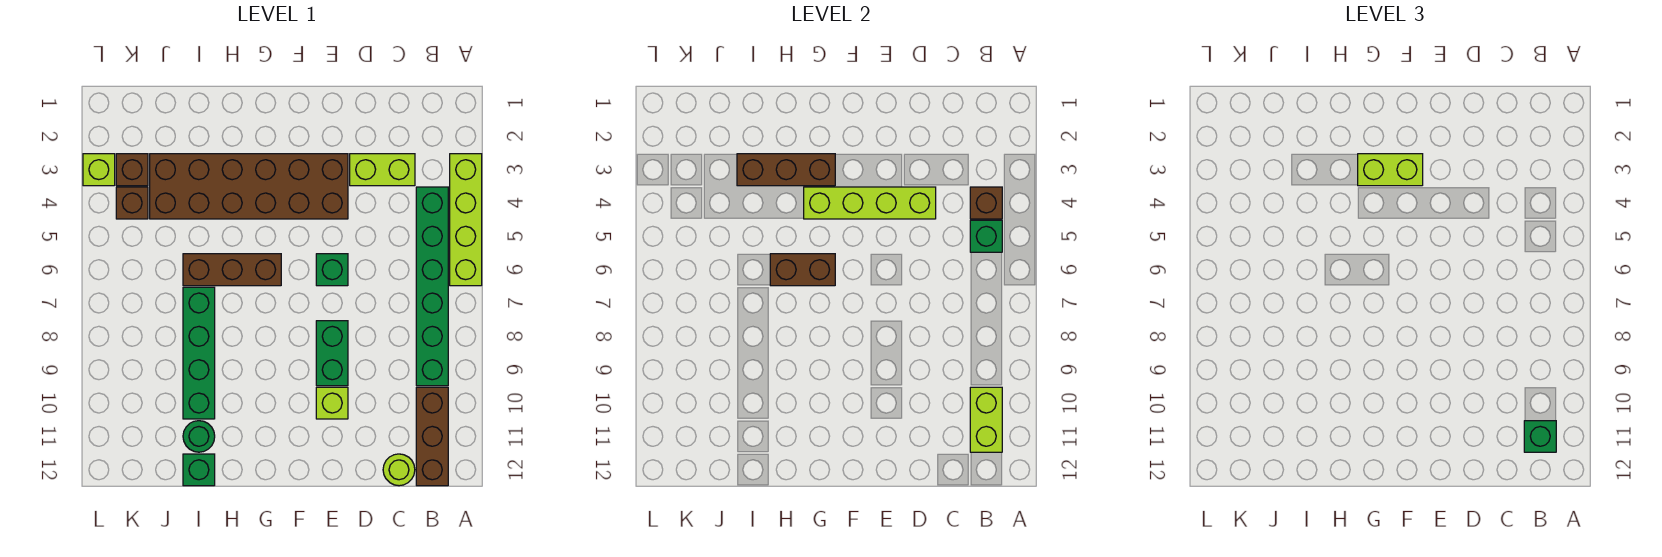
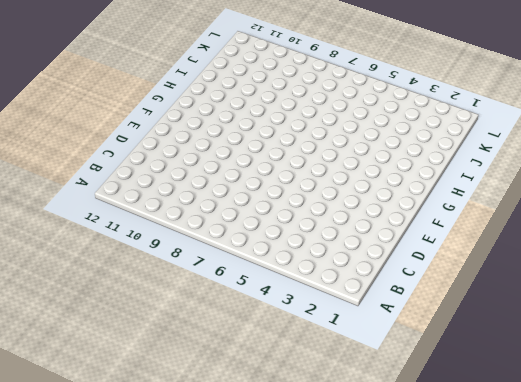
none -> lime brick A3:A6 level 1
none -> green brick B4:B9 level 1
none -> brown brick B10:B12 level 1

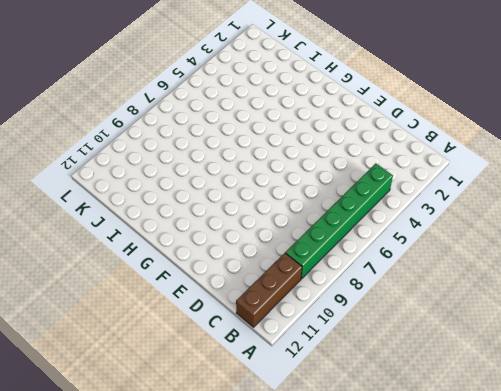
none -> lime brick A3:A6 level 1
none -> lime brick C3:D3 level 1
none -> lime round brick C12 level 1

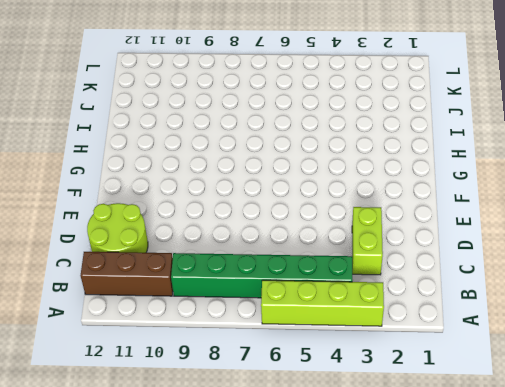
lime round brick C11:D12 level 1 -> lime round brick C12 level 1
none -> brown brick E3:J4 level 1
none -> green brick E6 level 1
none -> green brick E8:E9 level 1

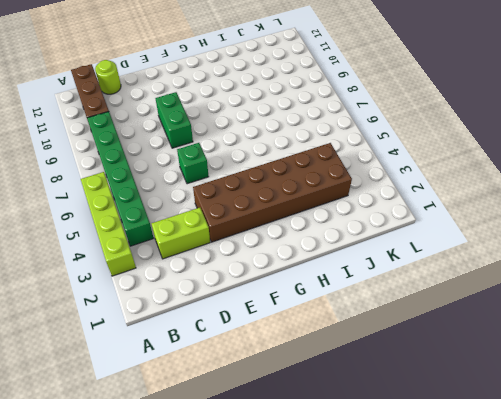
none -> lime brick E10 level 1
none -> brown brick G6:I6 level 1
none -> green brick I7:I10 level 1

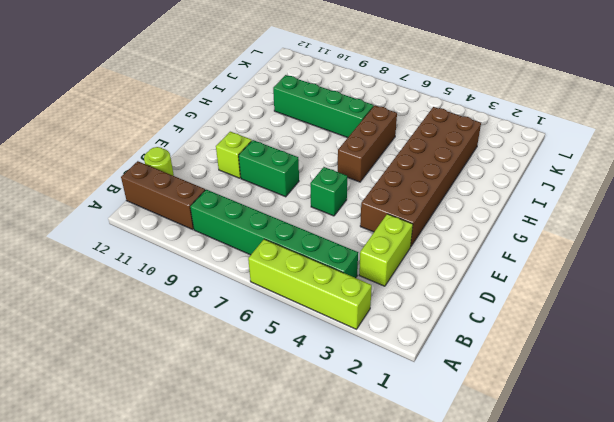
none -> green round brick I11 level 1
none -> green brick I12 level 1
none -> brown brick K3 level 1

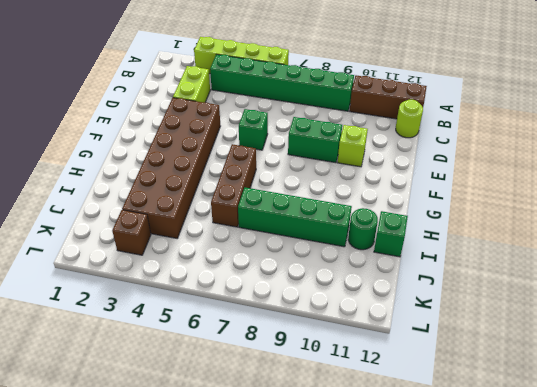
none -> brown brick K4 level 1
none -> lime brick L3 level 1
none -> brown brick B4 level 2

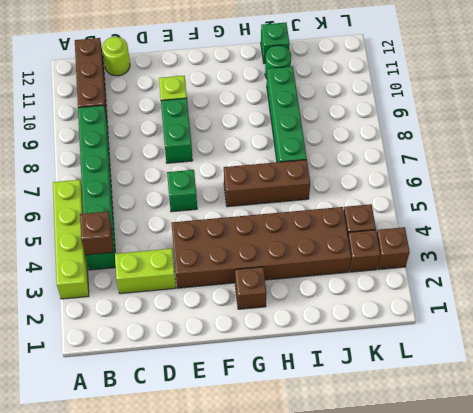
brown brick G2 level 1 -> none
brown brick L3 level 1 -> lime brick L3 level 1
none -> green brick B5 level 2
none -> lime brick B10:B11 level 2
none -> lime brick D4:G4 level 2

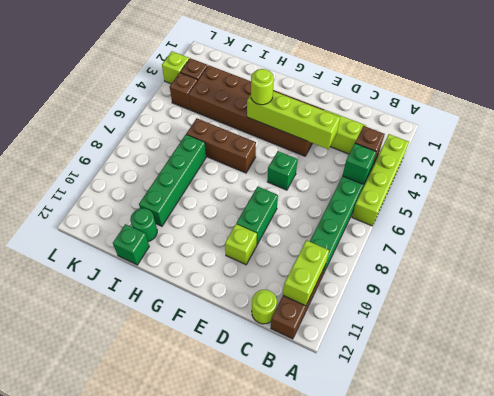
lime round brick G4 level 3 -> none
none -> brown brick G3:I3 level 2
none -> brown brick G6:H6 level 2
none -> green brick B11 level 3

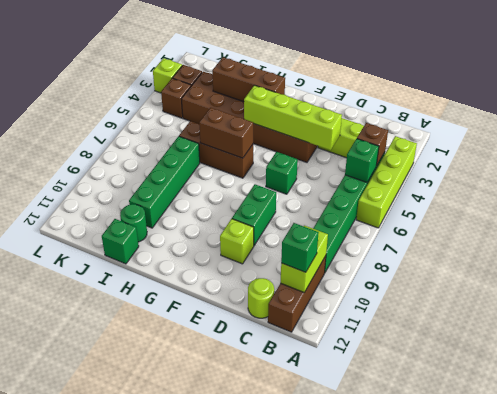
none -> lime brick F3:G3 level 3

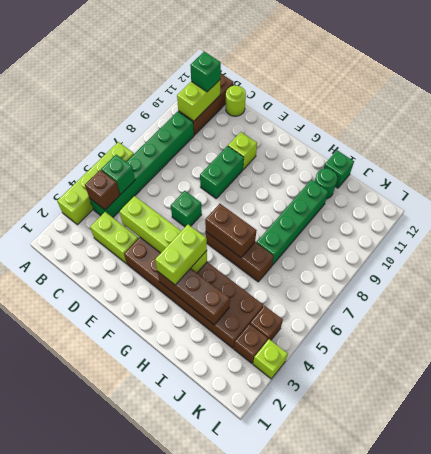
lime brick G3:G4 level 3 -> lime brick F3:G3 level 3

